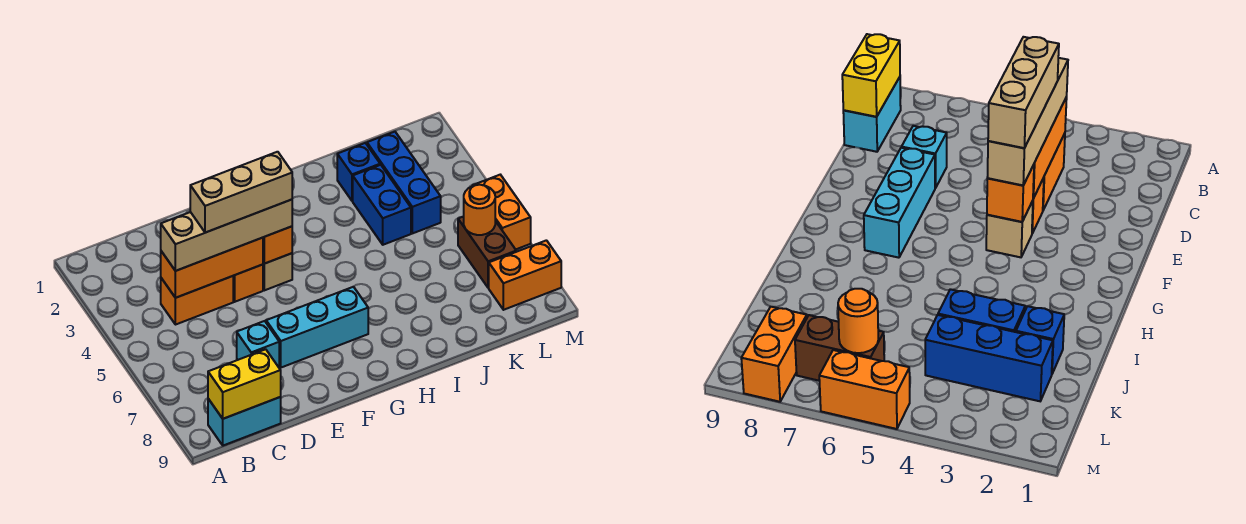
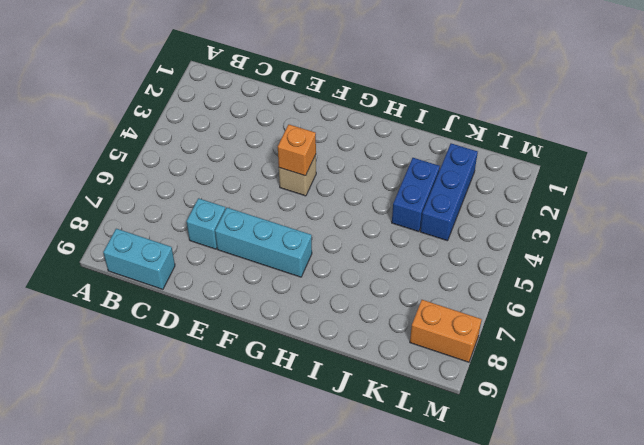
none -> orange brick C4:D4 level 1
none -> orange brick E4 level 1
none -> blue brick J2 level 1

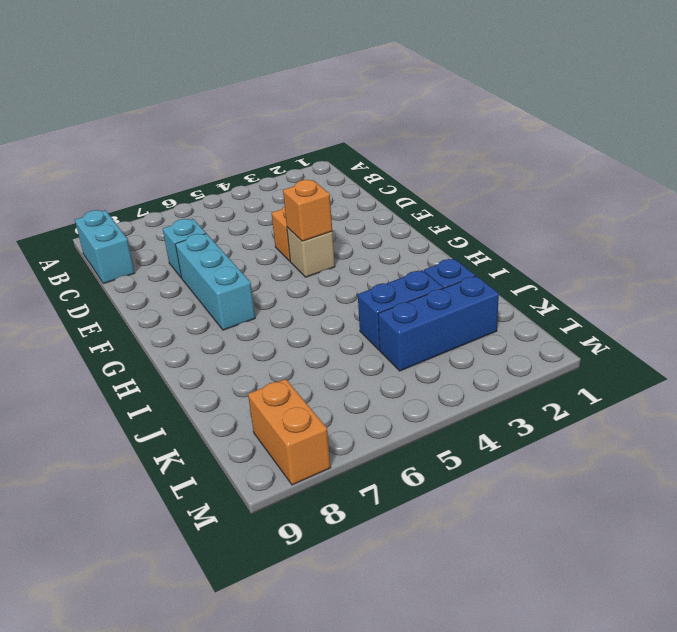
none -> orange brick C4:D4 level 1
none -> brown brick L6:L7 level 1
none -> orange brick M5:M6 level 1

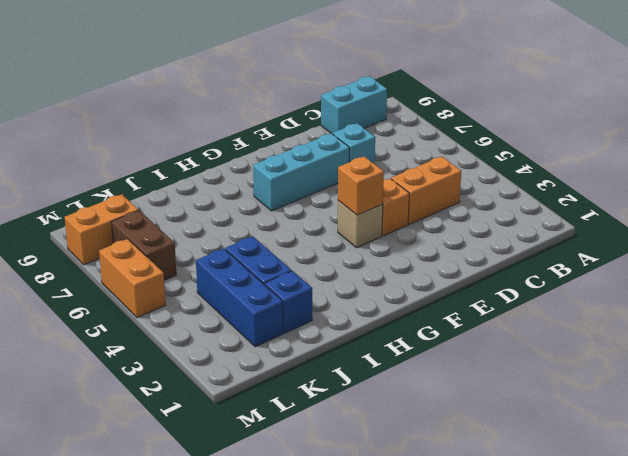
none -> yellow brick B9:C9 level 2
none -> orange brick C4:E4 level 2
none -> orange round brick L6 level 2

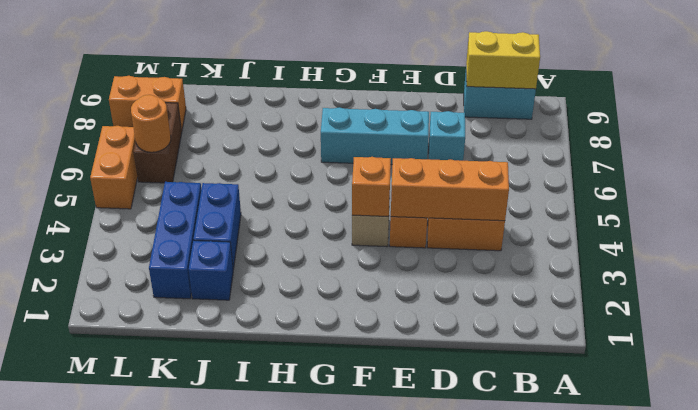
none -> tan brick C4:F4 level 3
none -> tan brick D4:F4 level 4

